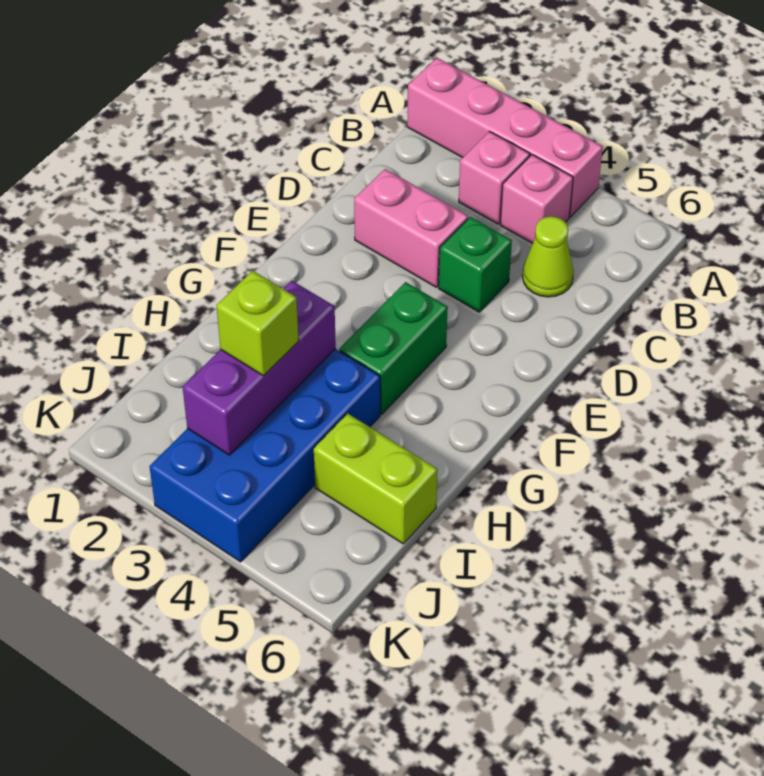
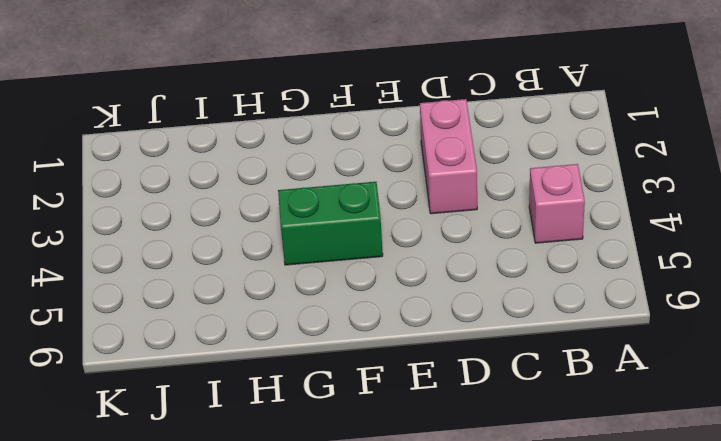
none -> pink brick A1:A4 level 1
none -> pink brick B3 level 1

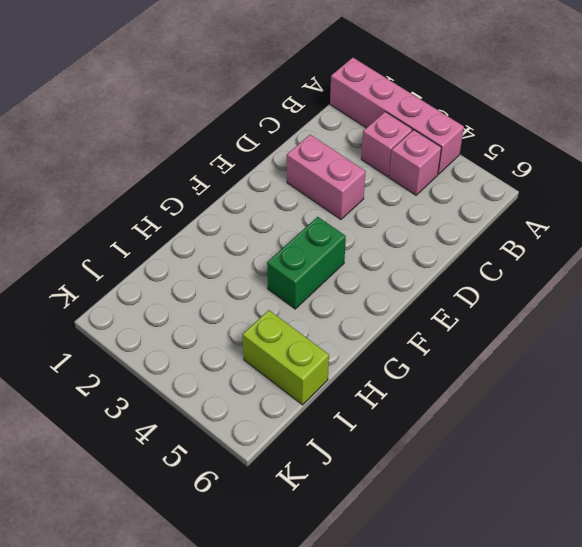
none -> lime cone C5 level 1
none -> green brick D4 level 1

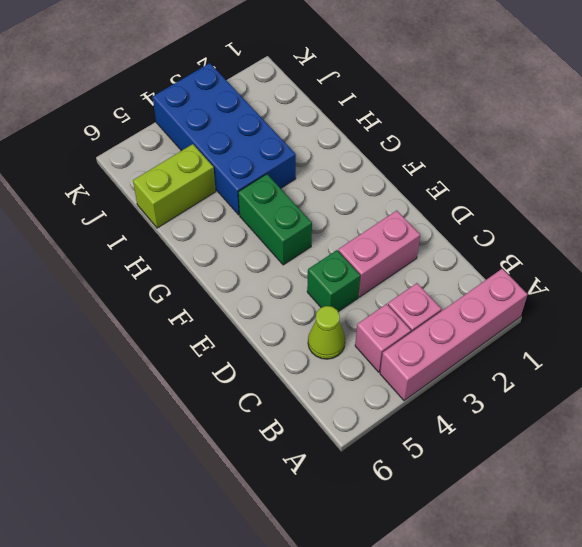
none -> purple brick H3:J3 level 2
none -> lime brick I3 level 3

